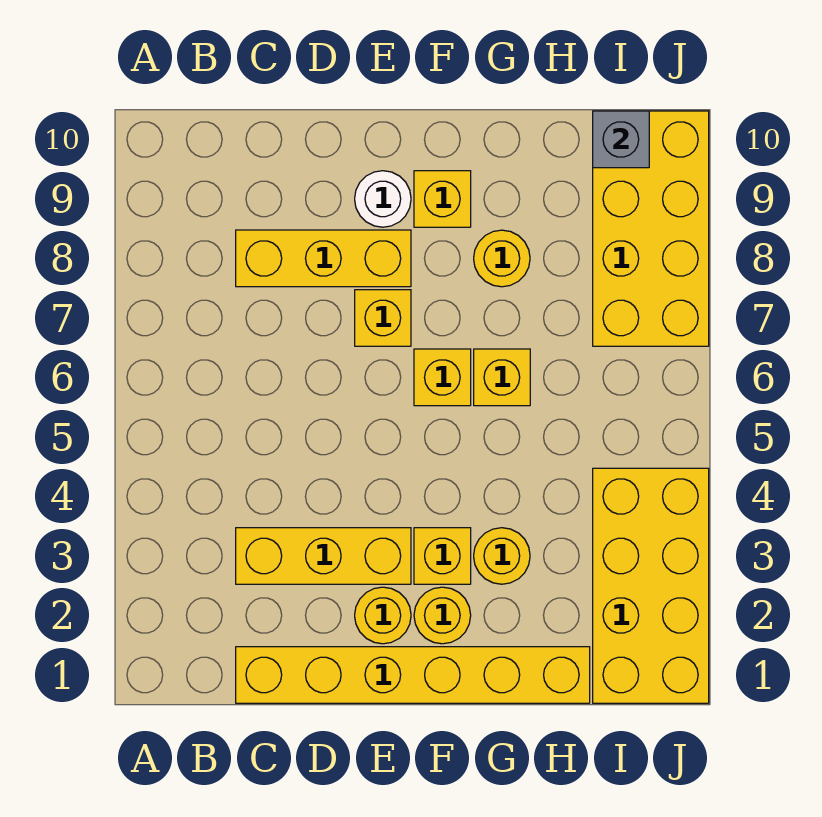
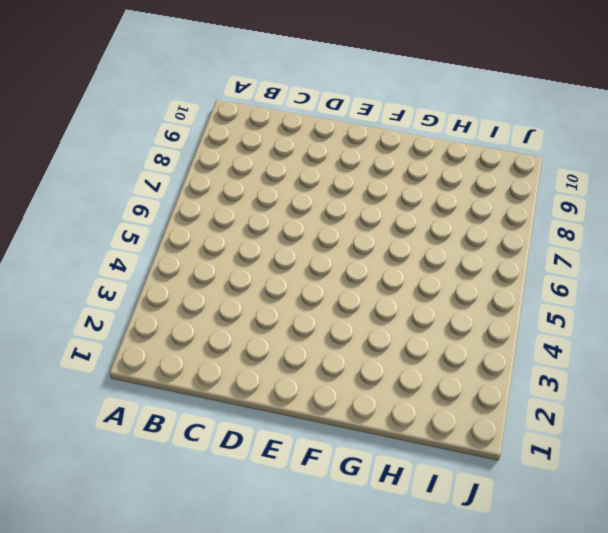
none -> yellow brick C1:H1 level 1
none -> yellow brick C3:E3 level 1
none -> yellow brick C8:E8 level 1

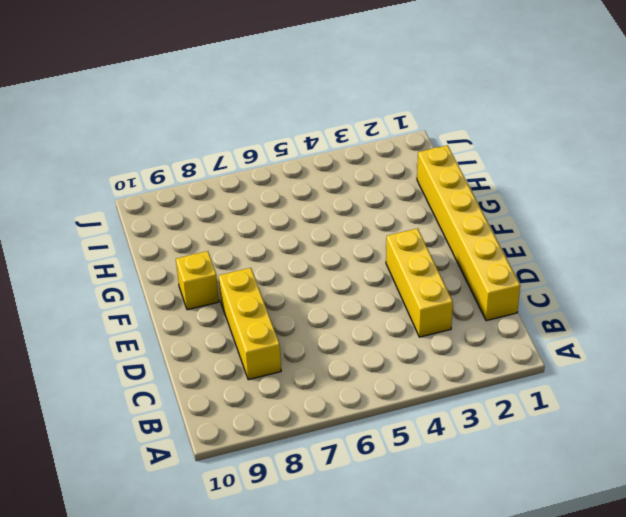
none -> yellow round brick E2 level 1
none -> yellow brick E7 level 1
none -> white round brick E9 level 1

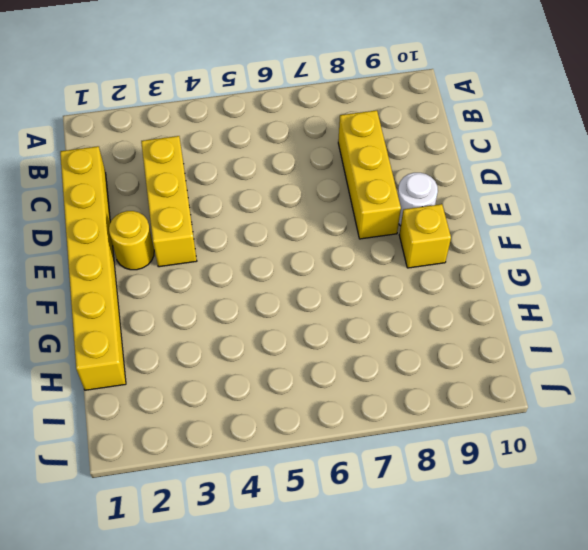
none -> yellow brick E7 level 1
none -> yellow round brick F2 level 1
none -> yellow brick F3 level 1

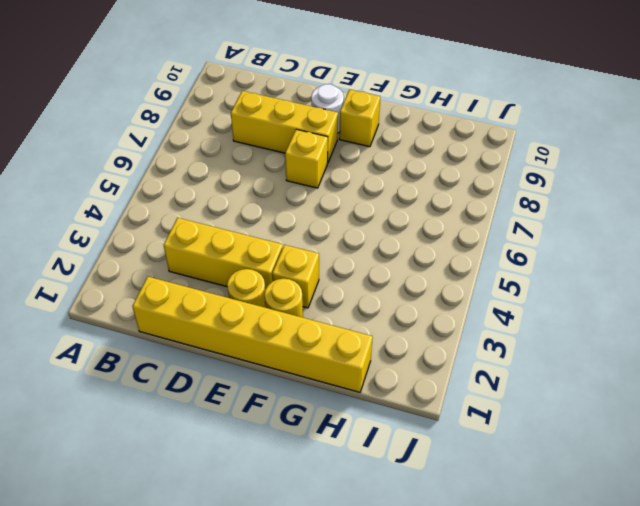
none -> yellow brick F6 level 1
none -> yellow round brick G3 level 1
none -> yellow brick G6 level 1

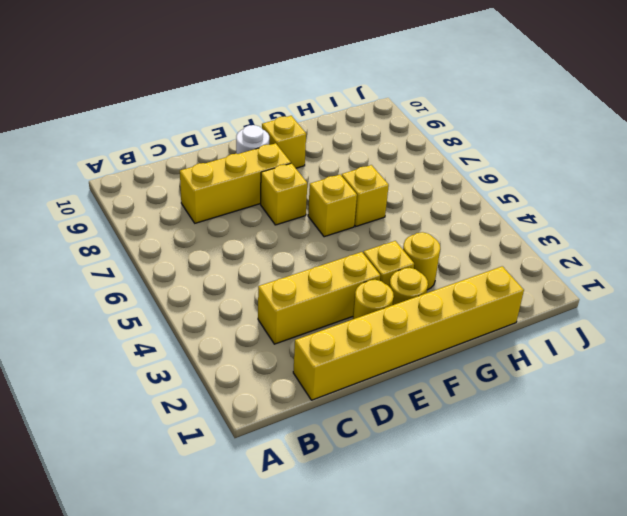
none -> yellow round brick G8 level 1
none -> yellow brick I1:J4 level 1
none -> yellow brick I7:J10 level 1

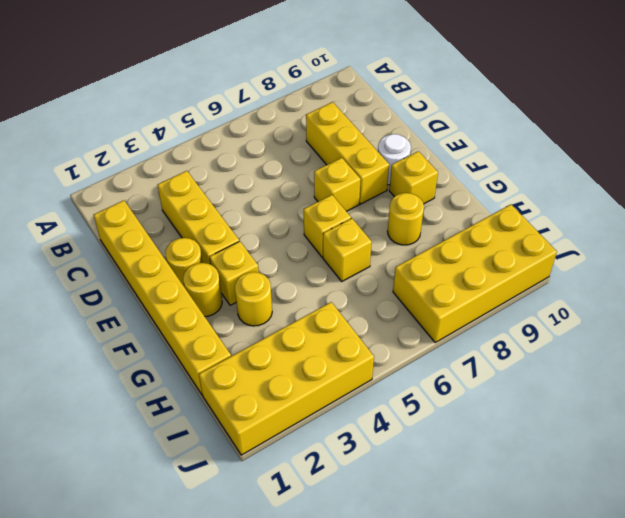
none -> grey brick I10 level 2

